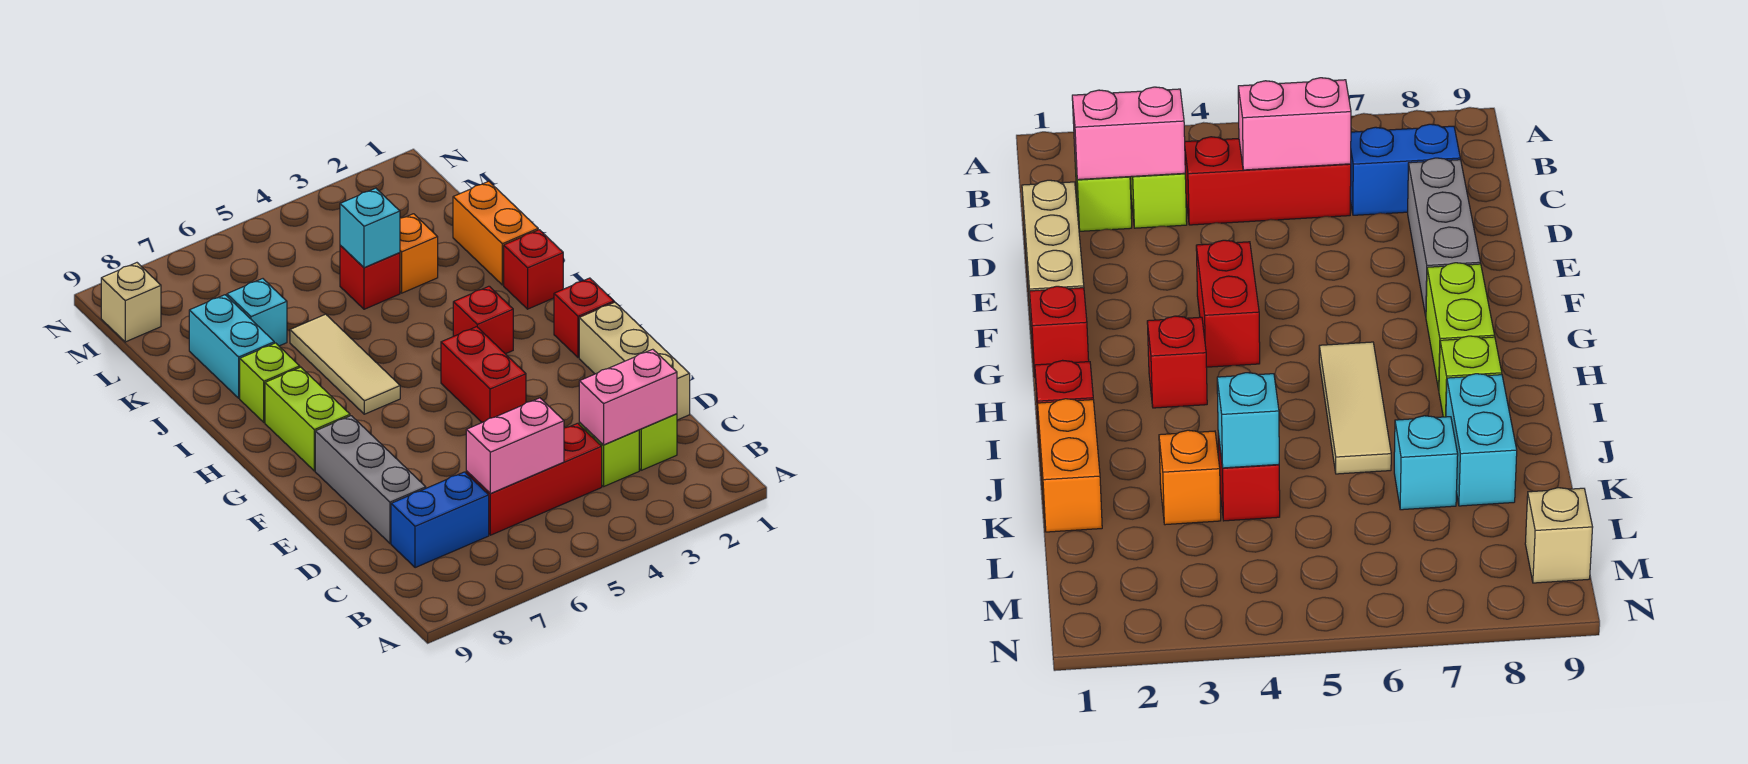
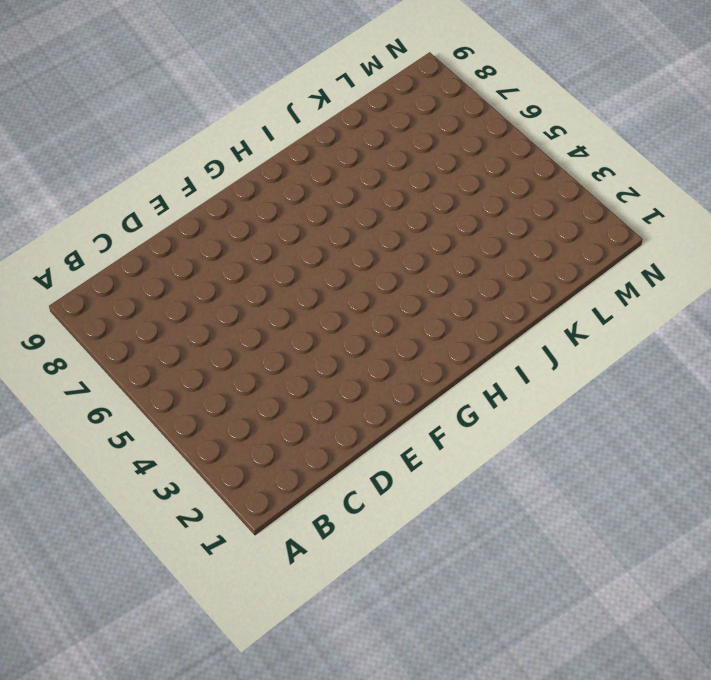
none -> lime brick C2 level 1
none -> lime brick C3 level 1
none -> red brick C4:C6 level 1

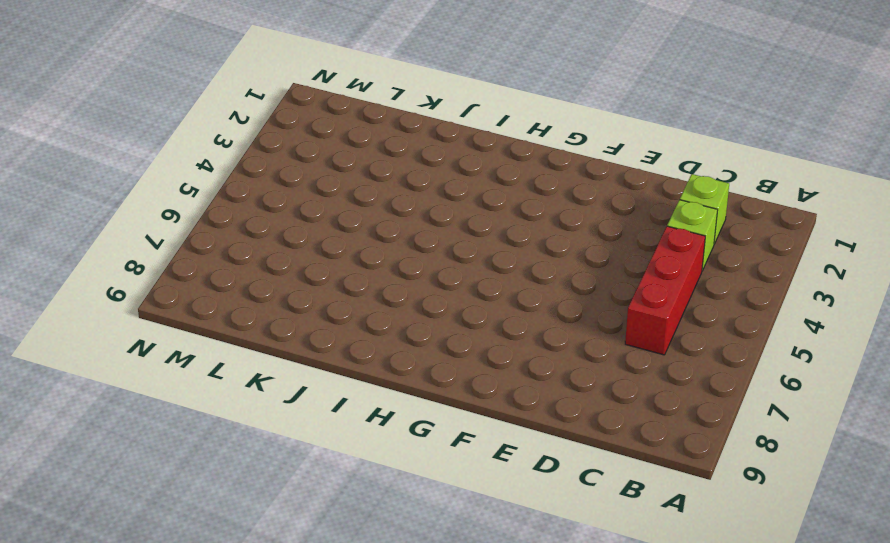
none -> blue brick C7:C8 level 1
none -> tan brick D1:F1 level 1
none -> grey brick D8:F8 level 1

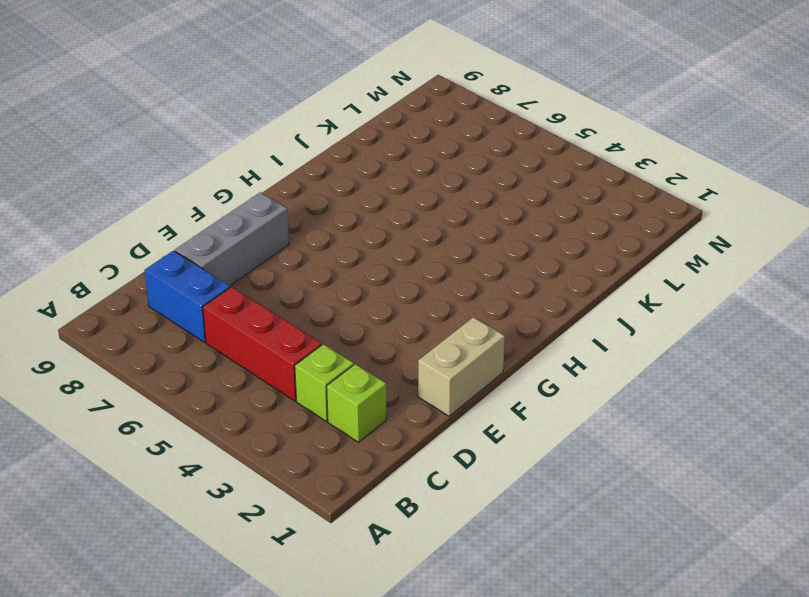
tan brick E1:F1 level 1 -> tan brick D1:F1 level 1
none -> red brick F4:G4 level 1
none -> red brick G1 level 1
none -> lime brick G8:H8 level 1

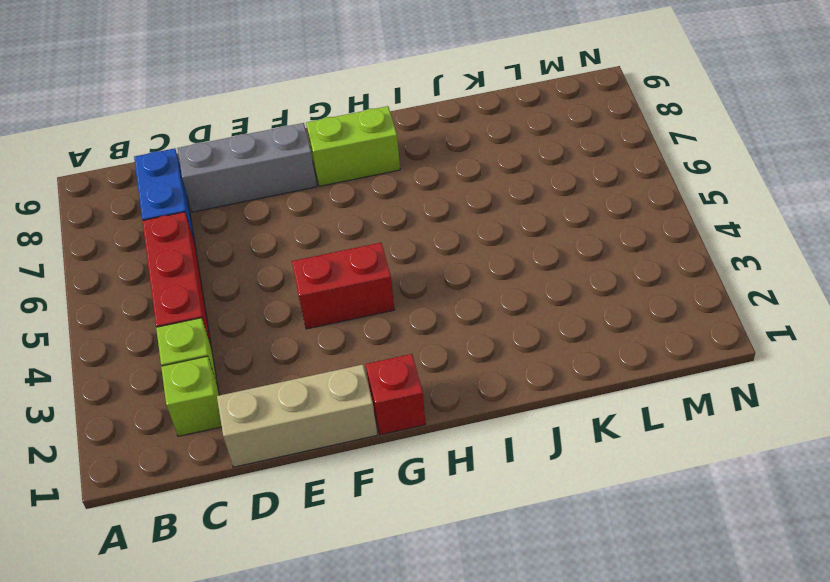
none -> red brick H3 level 1
none -> tan tile H6:J6 level 1
none -> red brick I1 level 1

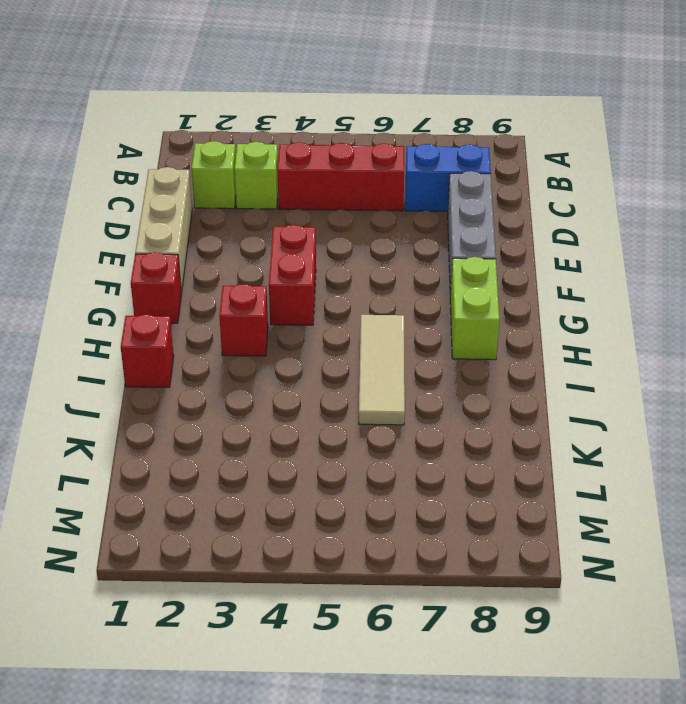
none -> lime brick I8 level 1
none -> orange brick J1:K1 level 1
none -> cyan brick J8:K8 level 1

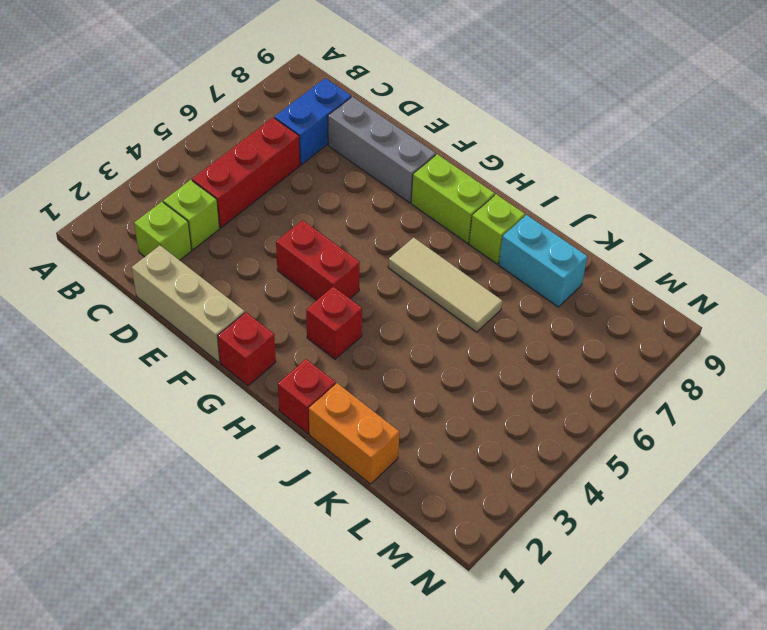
none -> orange brick K3 level 1
none -> red brick K4 level 1
none -> cyan brick K7 level 1

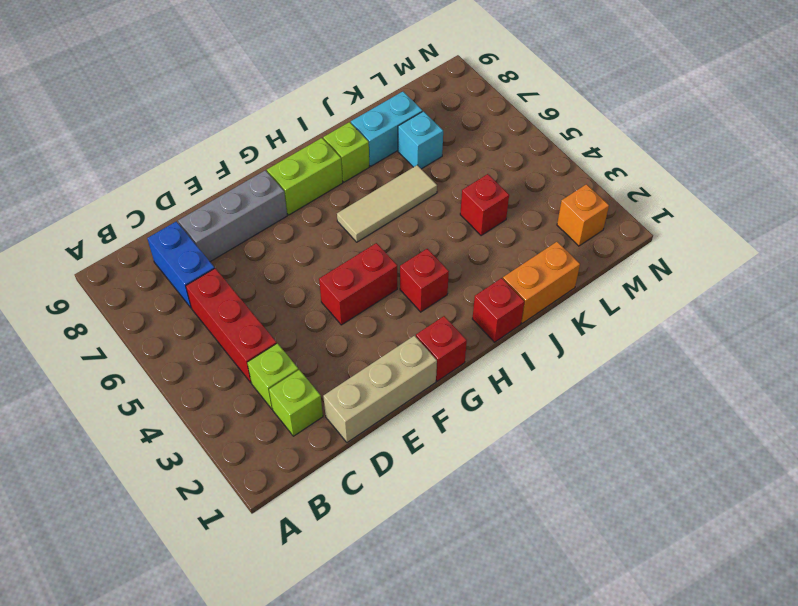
orange brick M2 level 1 -> orange brick K3 level 1
none -> tan brick M9 level 1
none -> pink brick C2:C3 level 2
none -> pink brick C5:C6 level 2

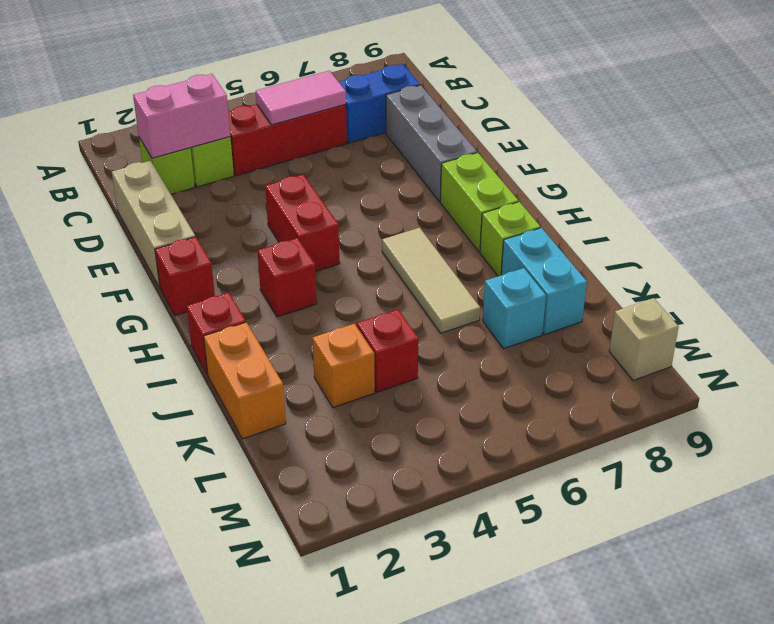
pink tile C5:C6 level 2 -> pink brick C5:C6 level 2
none -> cyan brick K4 level 2

